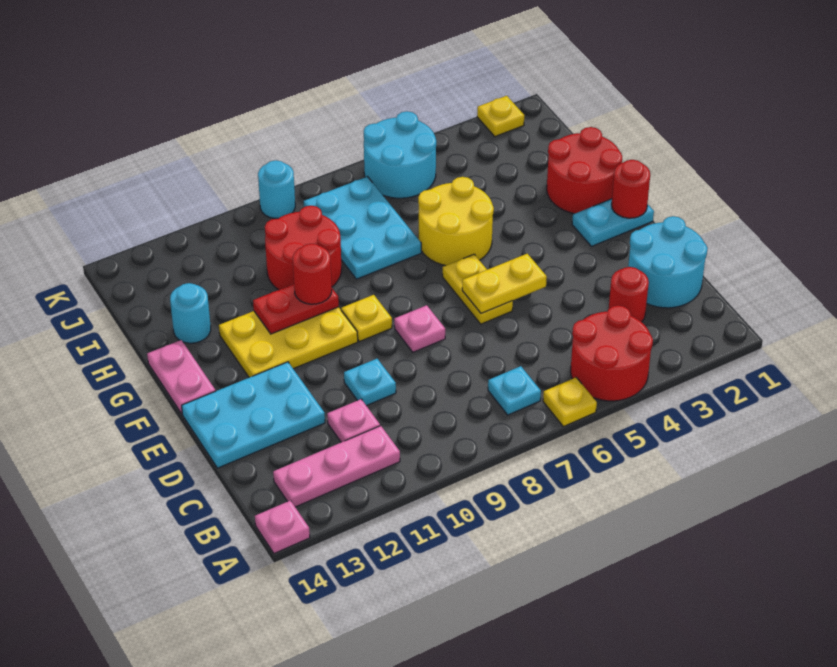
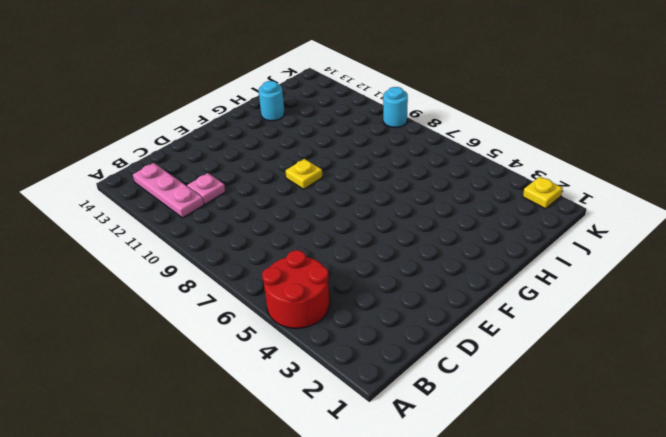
none -> yellow plate A6 level 1
none -> pink plate A14 level 1
none -> cyan plate B7 level 1

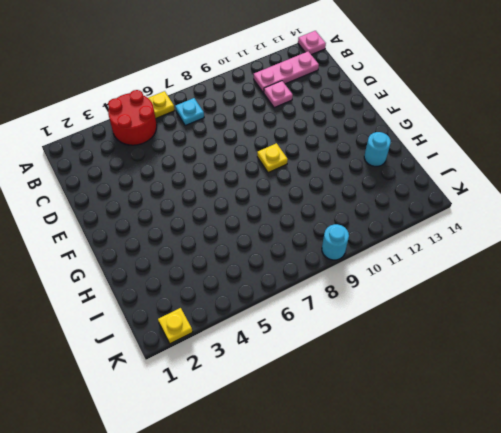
none -> cyan round brick C1:D2 level 1
none -> red round brick C3 level 1
none -> cyan plate D10 level 1

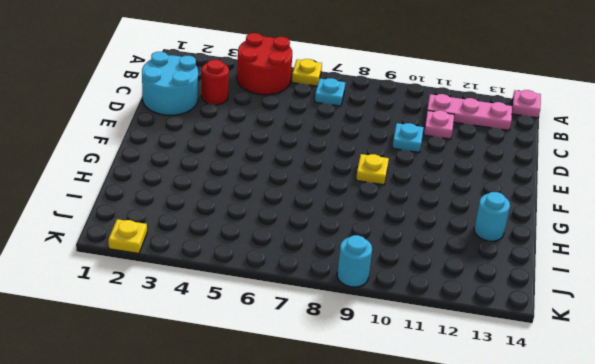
none -> cyan plate D12:E14 level 1
none -> yellow plate E6:F6 level 1
none -> pink plate E8 level 1

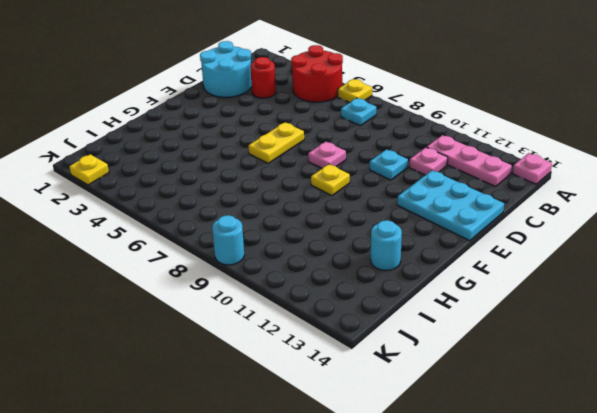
none -> cyan plate F1:F2 level 1
none -> yellow plate F10:G12 level 1
none -> pink plate F14:G14 level 1

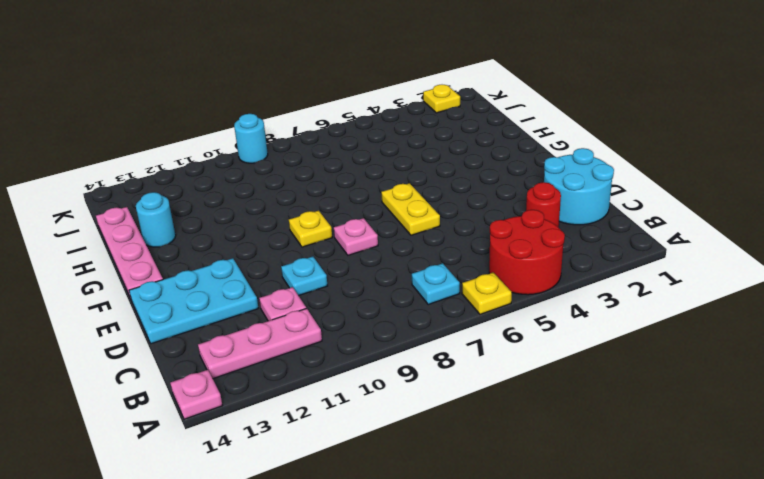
pink plate F14:I14 level 1 -> pink plate F14:G14 level 1
none -> cyan plate F1:F2 level 1
none -> yellow plate F10:G12 level 1
none -> red round brick G1:H2 level 1

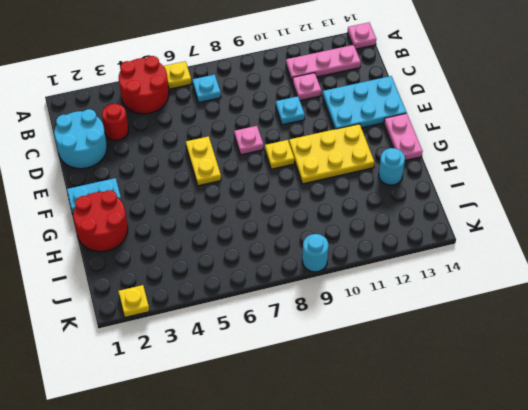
none -> yellow round brick G5:H6 level 1
none -> cyan plate H7:J8 level 1
none -> red round brick H9:I10 level 1

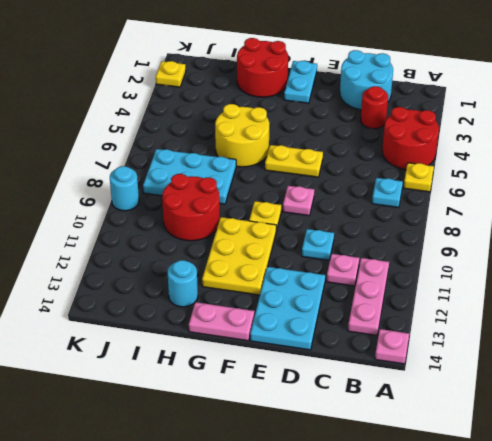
none -> cyan round brick J5:K6 level 1
none -> yellow plate E5:E6 level 2
none -> red round brick F1 level 2

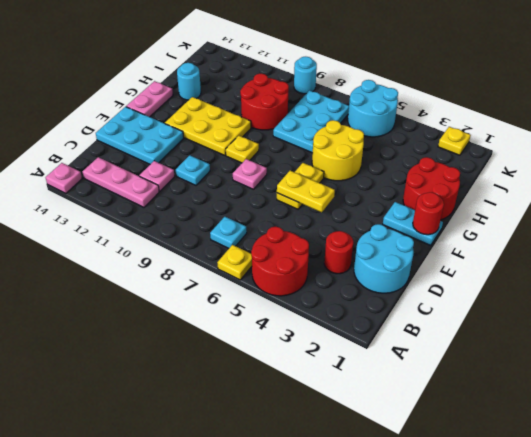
none -> red plate G10:G11 level 2
none -> red round brick G10 level 3

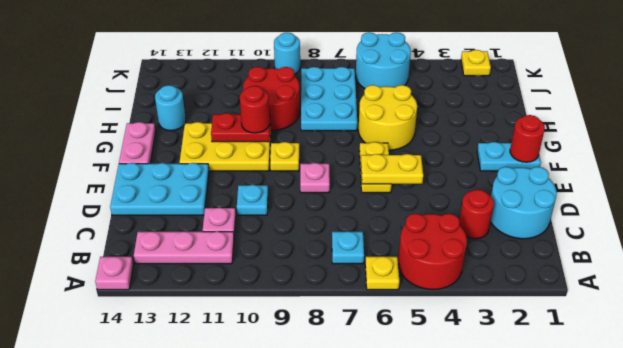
none -> red round brick G1:H2 level 1

